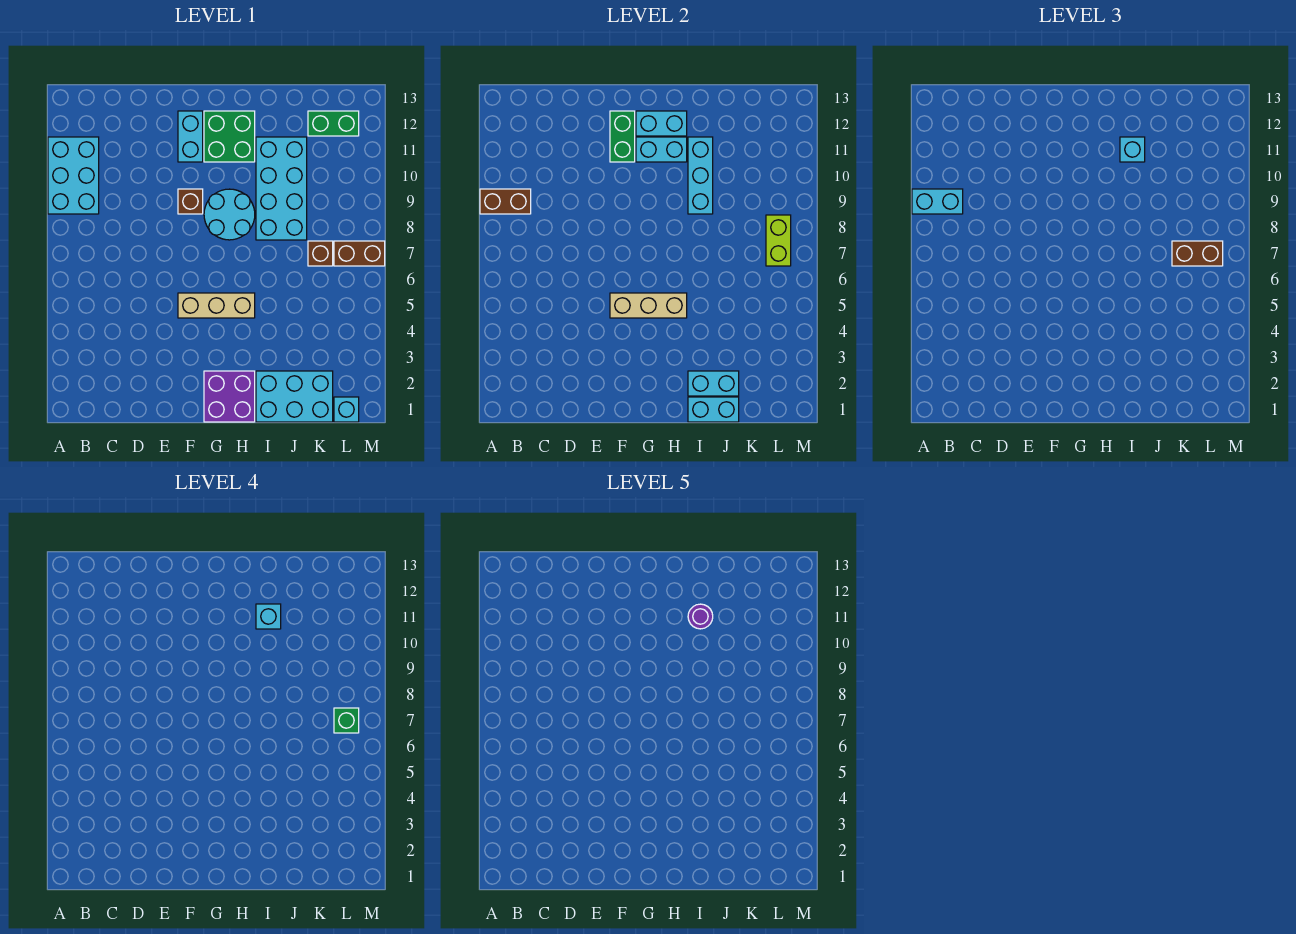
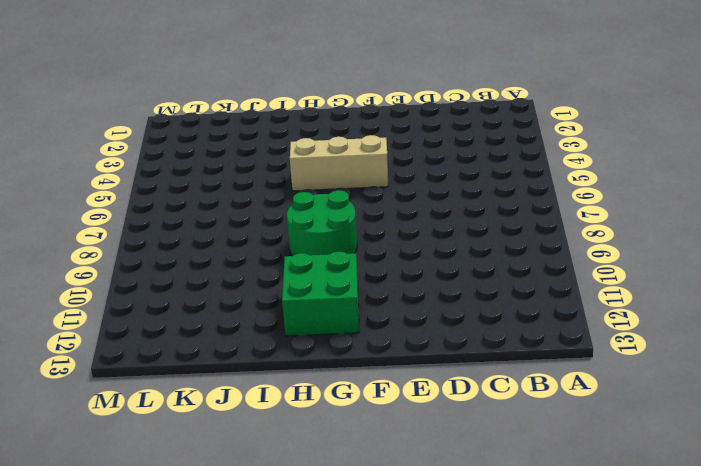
green round brick G8:H9 level 1 -> cyan round brick G8:H9 level 1
none -> cyan brick A9:B11 level 1
none -> brown brick F9 level 1
none -> cyan brick F11:F12 level 1

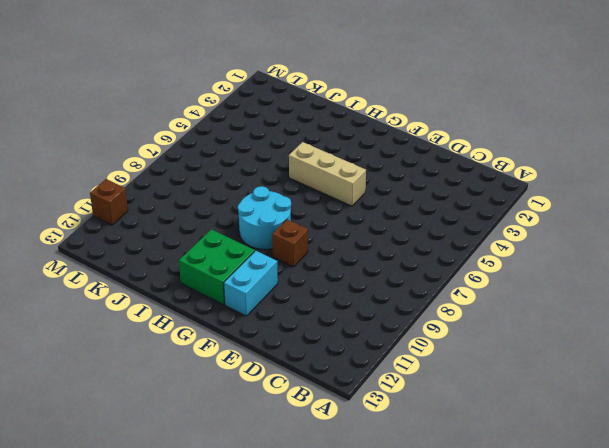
brown brick M11 level 1 -> brown brick K7 level 1
none -> cyan brick A9:B11 level 1
none -> purple brick G1:H2 level 1
none -> cyan brick I1:K2 level 1

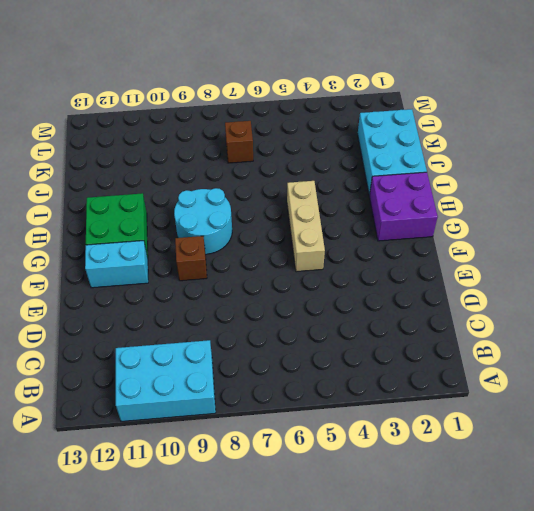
none -> cyan brick I8:J11 level 1
none -> green brick K12:L12 level 1
none -> cyan brick L1 level 1

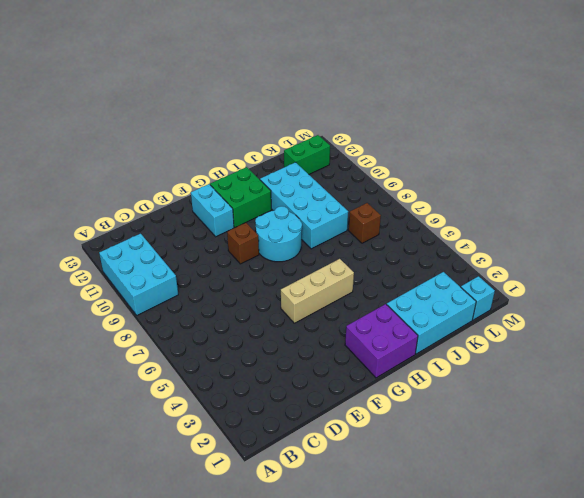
none -> brown brick L7:M7 level 1
none -> brown brick A9:B9 level 2
none -> tan brick F5:H5 level 2

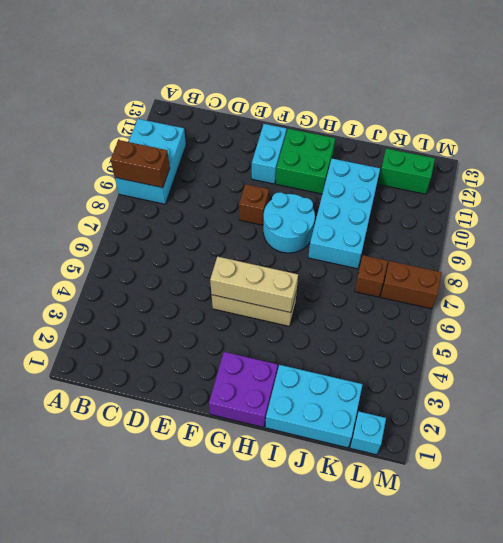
none -> green brick F11:F12 level 2
none -> cyan brick G11:H11 level 2
none -> cyan brick G12:H12 level 2

